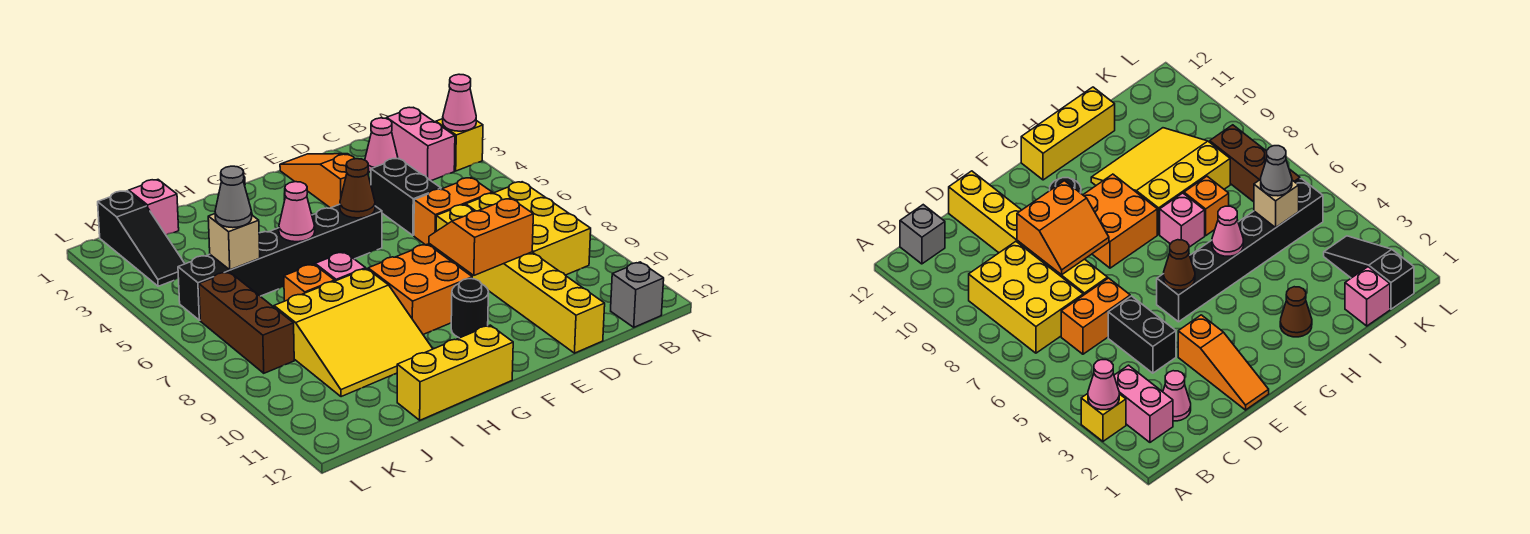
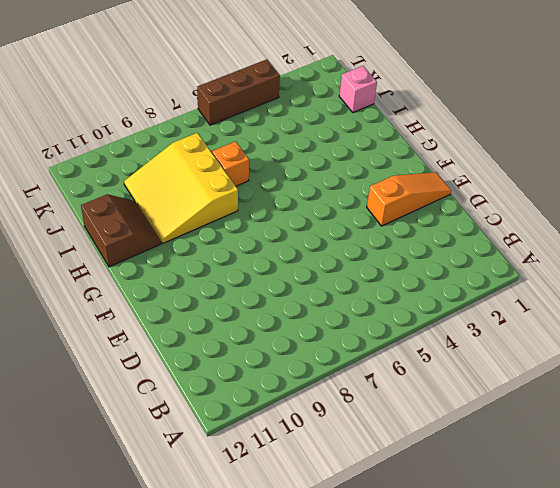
brown slope H11:I12 level 1 top 12 -> yellow brick G12:I12 level 1
brown brick L4:L6 level 1 -> brown brick K6:K8 level 1
none -> yellow brick A3 level 1
none -> pink brick B2:B3 level 1
none -> yellow brick B7:C9 level 1

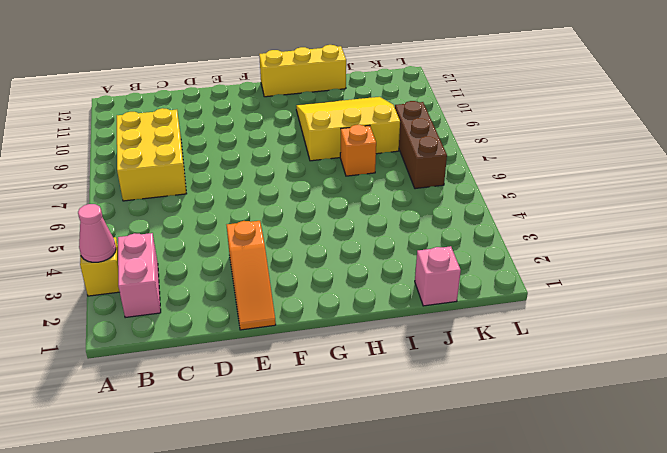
none -> grey brick B12 level 1
none -> pink cone C2 level 1
none -> orange brick C6:D6 level 1

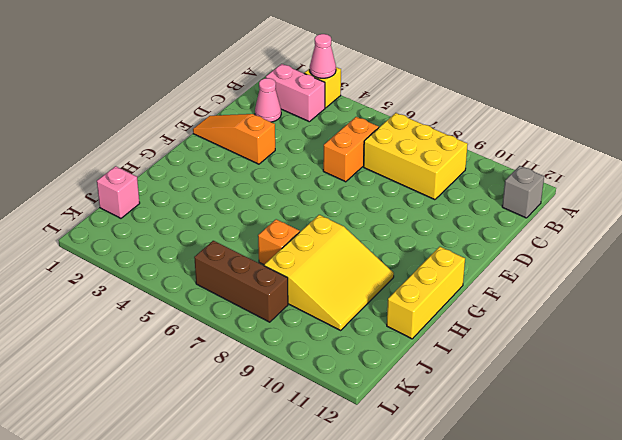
none -> black brick D4:D5 level 1
none -> yellow brick D7:D12 level 1
none -> black brick F5:K5 level 1

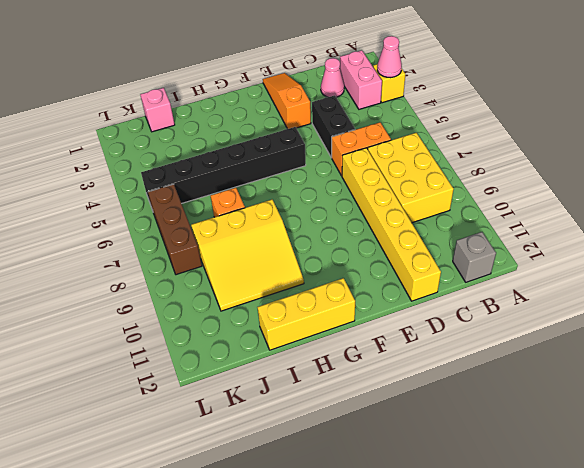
none -> orange brick F8:G9 level 1
none -> black round brick F10 level 1
none -> brown cone H2 level 1

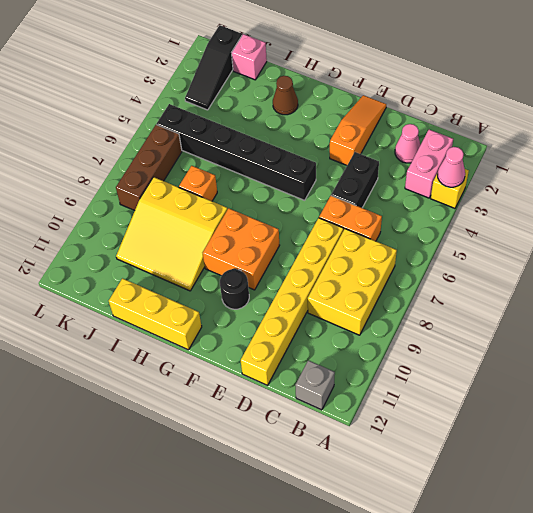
none -> pink brick H7 level 1
none -> orange slope D8:E9 level 2 top 9
none -> brown cone F5 level 2

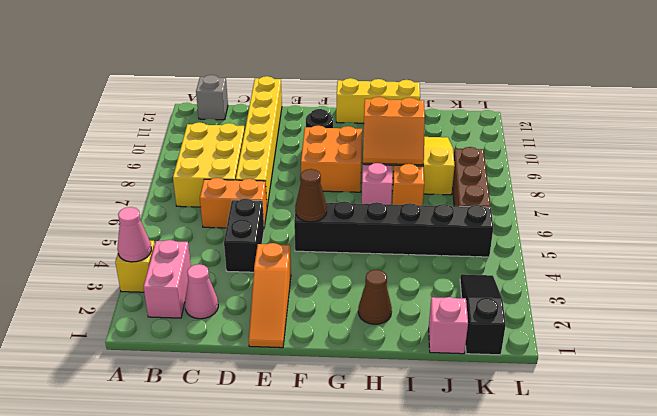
orange slope H8:I9 level 2 top 9 -> orange slope D8:E9 level 2 top 9
none -> pink cone H5 level 2
none -> tan brick J5 level 2
none -> grey cone J5 level 3

